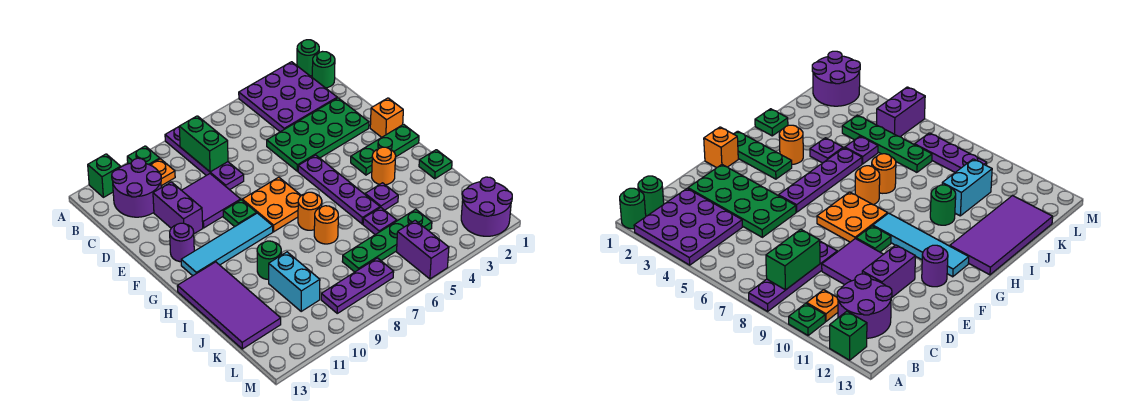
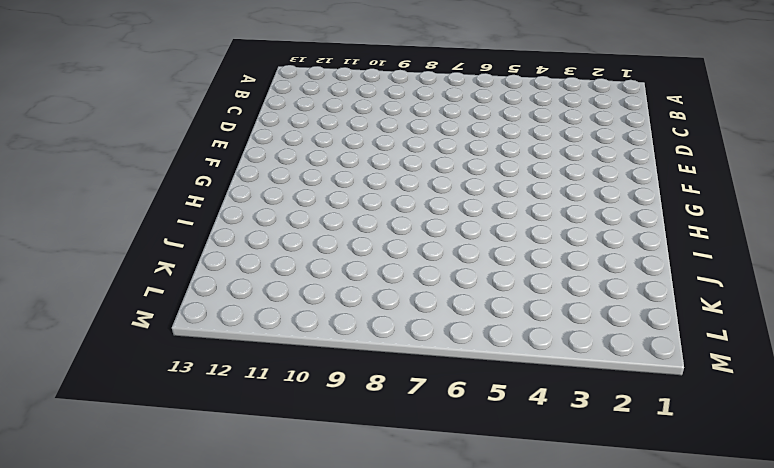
none -> green round brick A1 level 1
none -> purple plate A2:C4 level 1
none -> purple plate A8:D8 level 1
none -> green plate A10 level 1

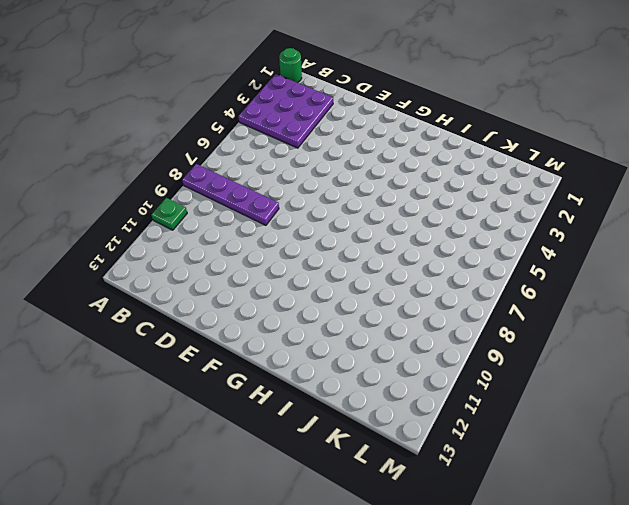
none -> green brick A12 level 1
none -> green round brick B1 level 1
none -> orange plate B10 level 1
none -> purple round brick B11:C12 level 1

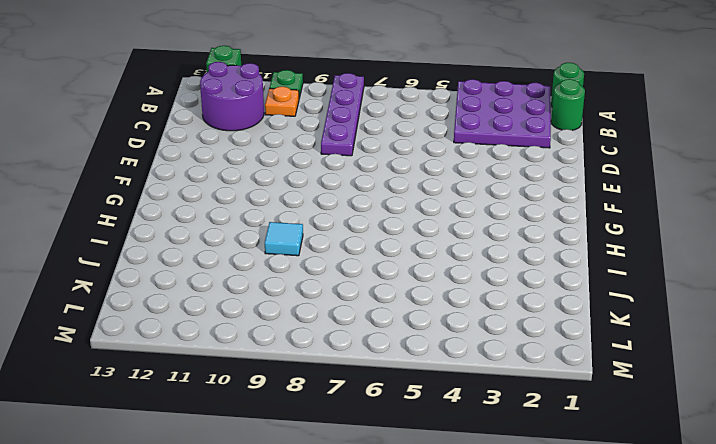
cyan tile I9 level 1 -> none
none -> green plate D2:E5 level 1
none -> purple tile D9:E10 level 1
none -> purple brick D11:E11 level 1
none -> orange brick F1 level 1

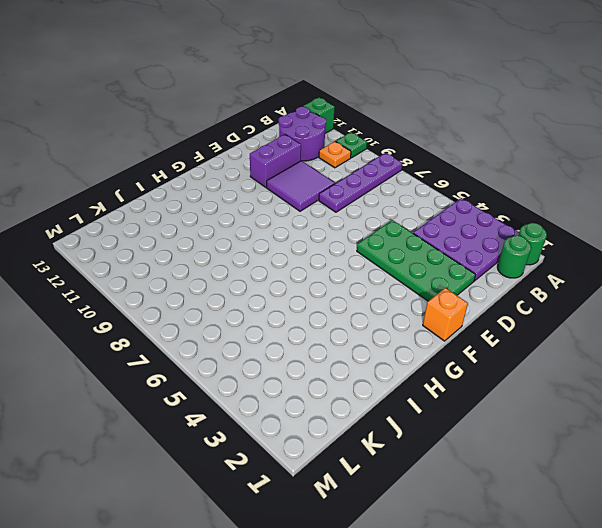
none -> purple plate F5:I5 level 1
none -> orange plate F7:G8 level 1
none -> green plate F9 level 1
none -> purple round brick F12 level 1

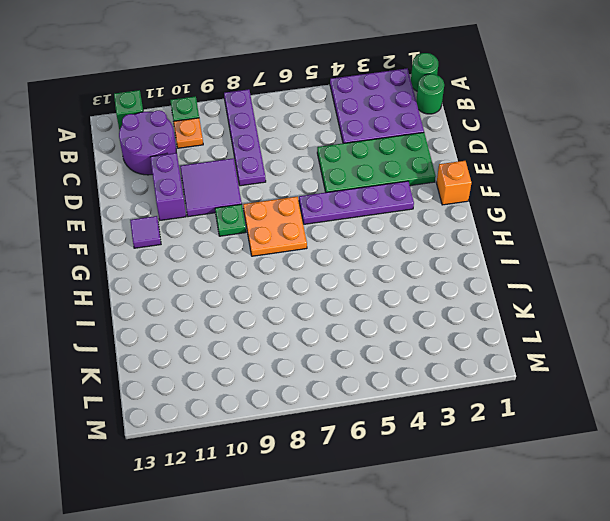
purple plate F3:F6 level 1 -> purple plate F5:I5 level 1
purple tile F12 level 1 -> purple round brick F12 level 1
none -> green plate G1:G3 level 1
none -> cyan tile G9:G12 level 1
none -> orange round brick H3 level 1
none -> orange round brick H7 level 1

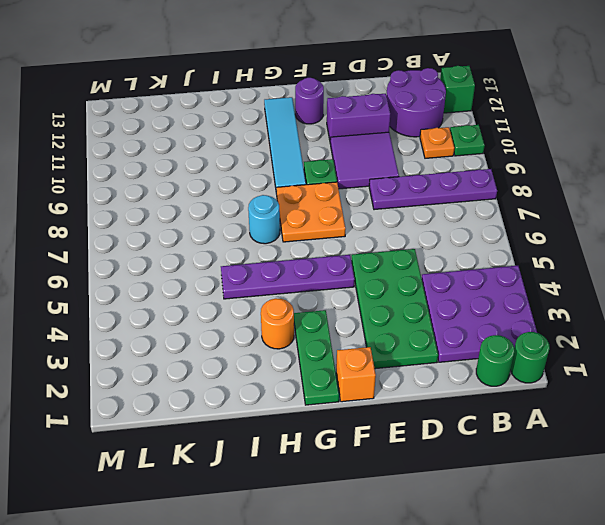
cyan round brick H7 level 1 -> orange round brick H7 level 1
none -> purple tile H12:K13 level 1
none -> green plate I1 level 1
none -> purple plate I4 level 1
none -> orange round brick I7 level 1

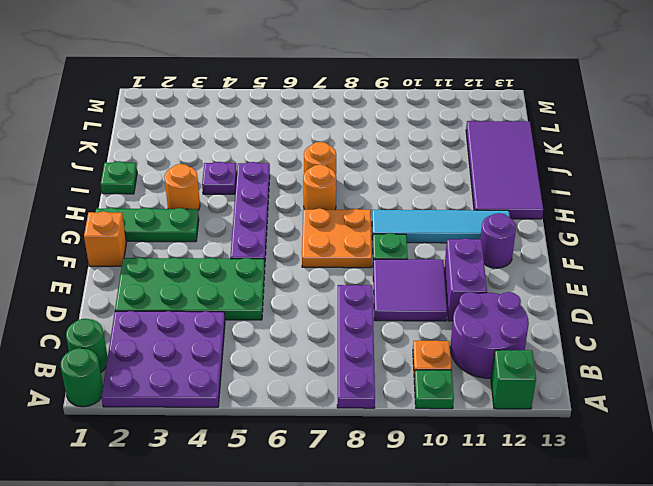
none -> green round brick I10 level 1
none -> purple plate J5 level 1
none -> cyan brick J10:K10 level 1
none -> green plate K4:K7 level 1

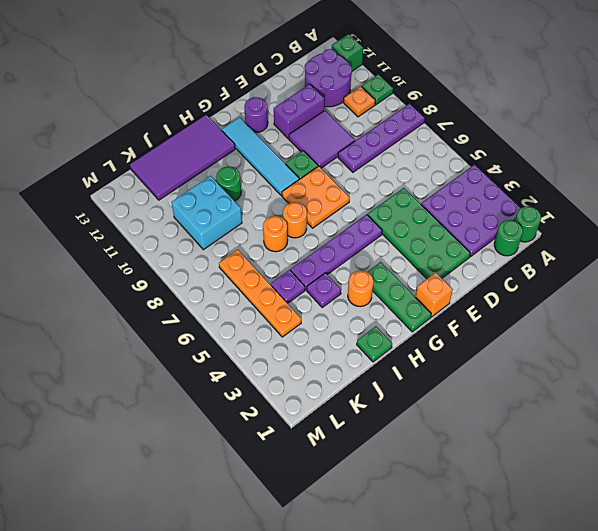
cyan brick J9:K10 level 1 -> cyan brick J10:K10 level 1
orange plate K4:K7 level 1 -> green plate K4:K7 level 1
none -> purple round brick L1:M2 level 1
none -> purple brick L5:M5 level 1
none -> purple plate L7:L9 level 1
none -> green brick B8:C8 level 2

